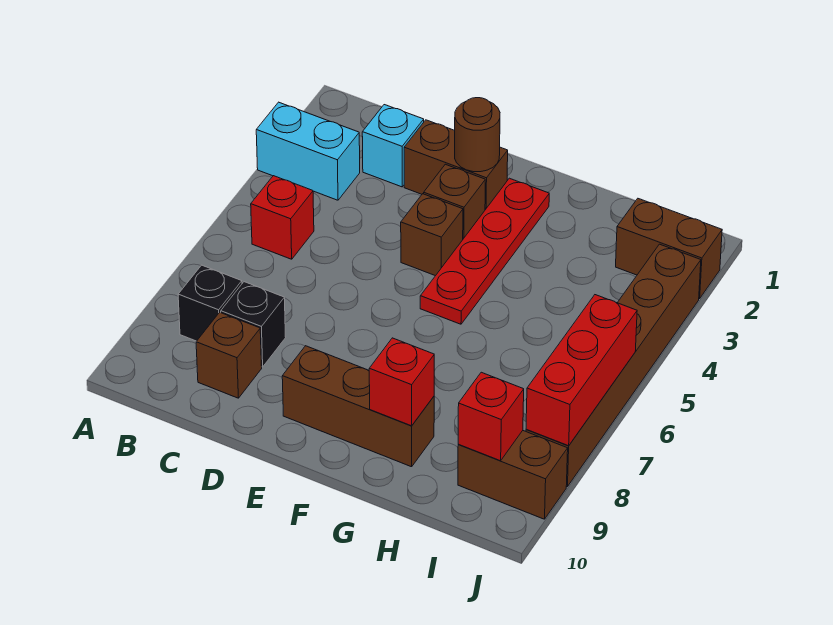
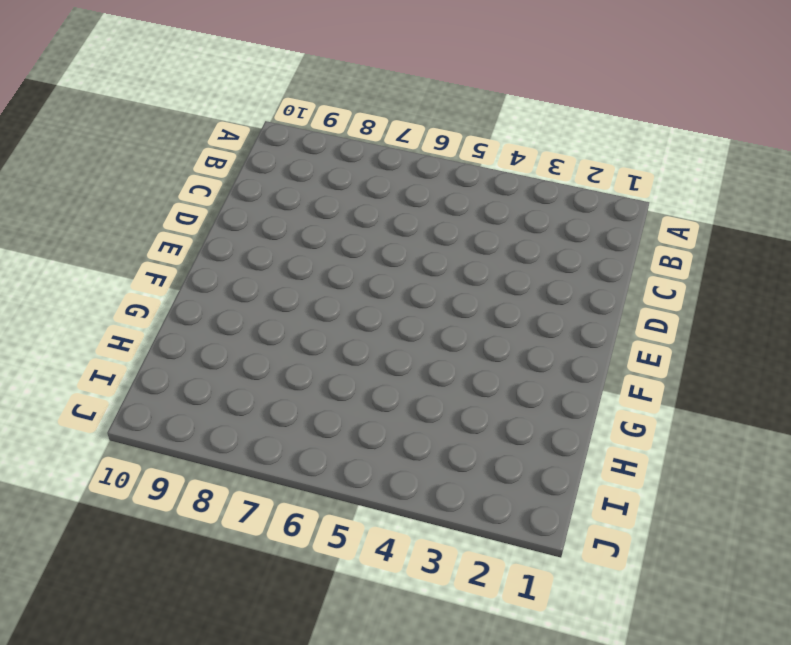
none -> cyan brick A3:B3 level 1
none -> red brick B5 level 1
none -> black brick B8 level 1

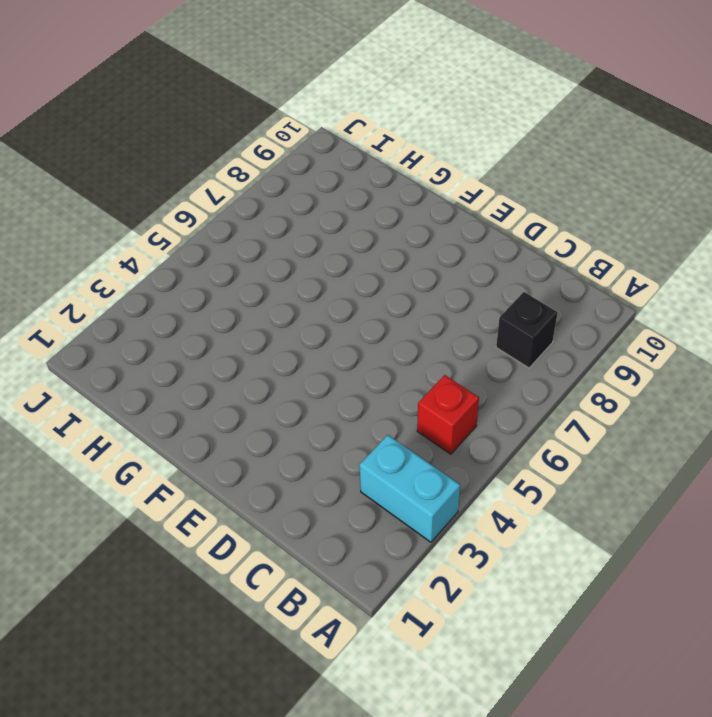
none -> cyan brick C2 level 1
none -> black brick C8 level 1
none -> brown brick C9 level 1

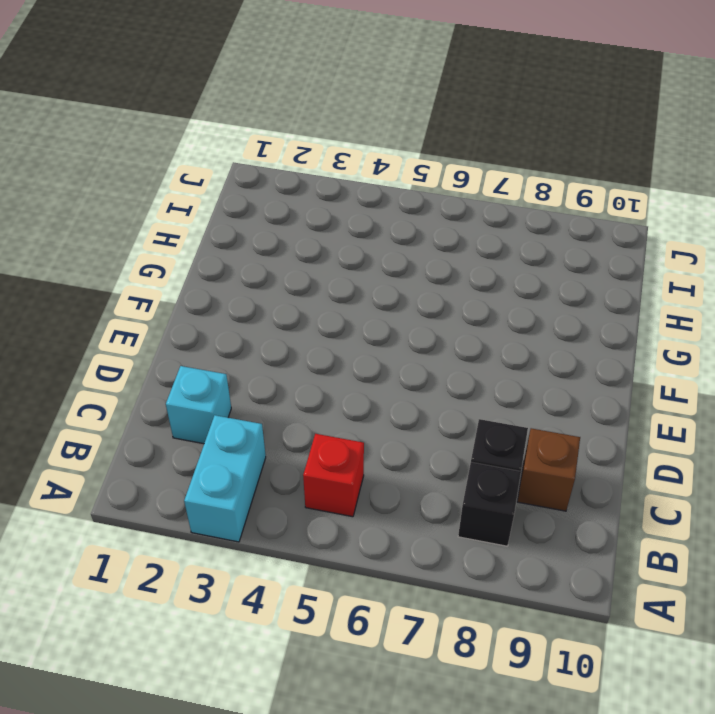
none -> brown brick D2:E2 level 1
none -> brown brick E3 level 1
none -> brown brick E4 level 1

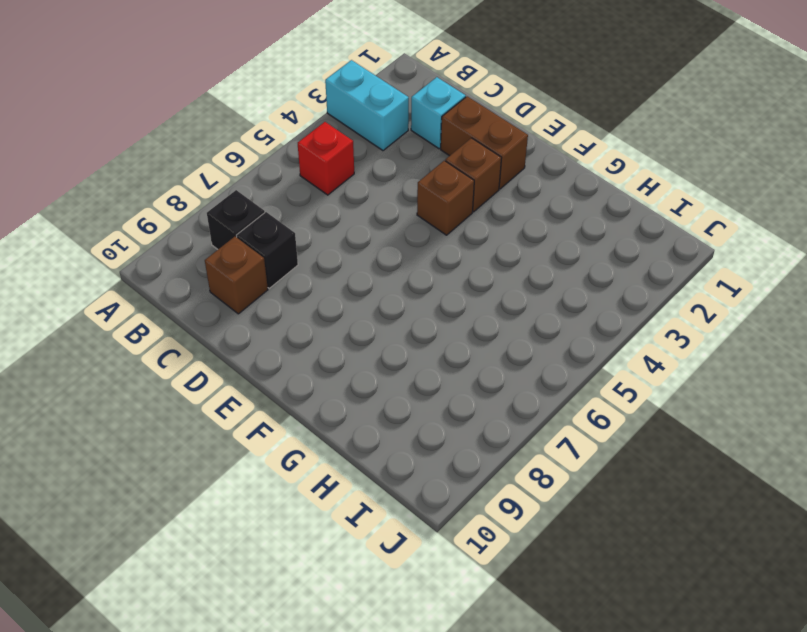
none -> brown brick E9:G9 level 1
none -> red plate F2:F5 level 1
none -> brown brick I2:J2 level 1

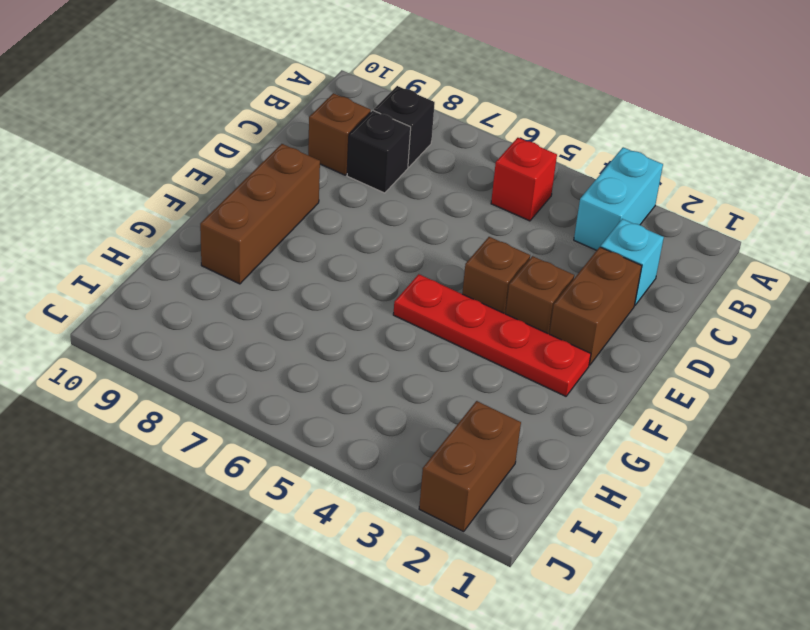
none -> brown brick I9:J9 level 1
none -> brown brick J3:J8 level 1
none -> brown round brick E2 level 2

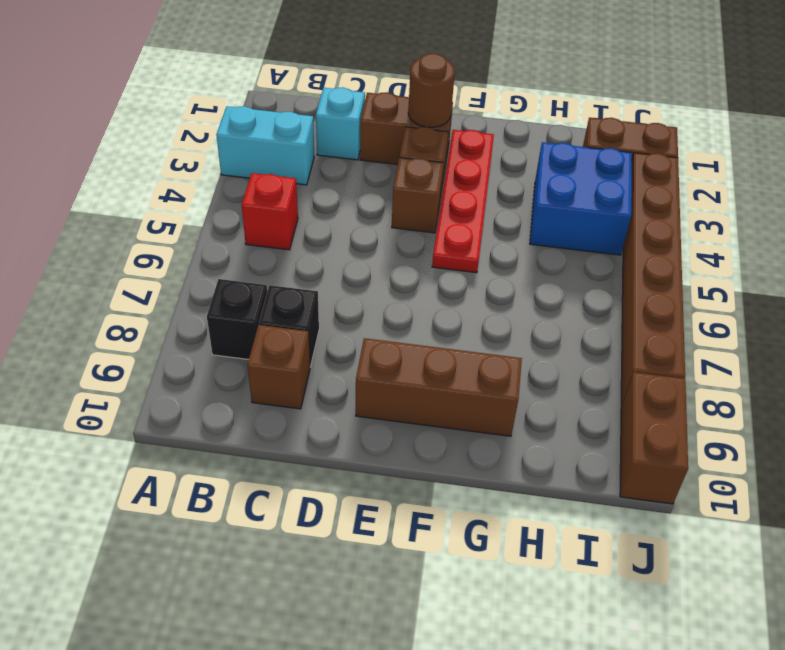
blue brick H3:I4 level 1 -> none
brown brick J9:J10 level 1 -> brown brick I9:J9 level 1
none -> red brick G9 level 2
none -> red brick I9 level 2
none -> red brick J6:J8 level 2

